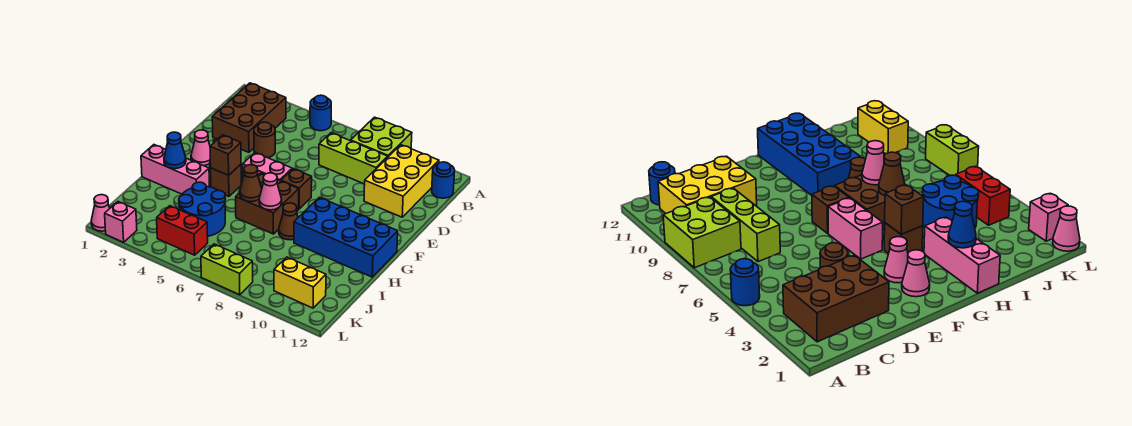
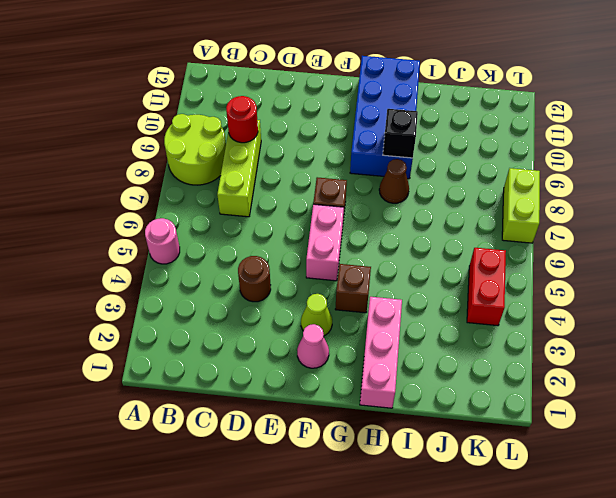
pink round brick A5 level 1 -> blue round brick A5 level 1
lime round brick A8:B9 level 1 -> lime brick A8:B9 level 1
red round brick C9 level 2 -> none
lime cone F3 level 1 -> pink cone F3 level 1
black brick H9 level 2 -> none
none -> brown brick B2:D3 level 1
none -> yellow brick B10:D11 level 1
none -> blue round brick B12 level 1

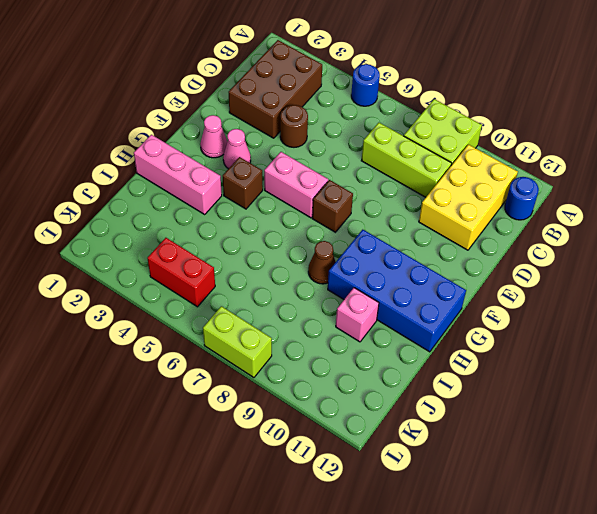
pink brick I10 level 1 -> pink brick L2 level 1
none -> brown brick G6:H7 level 1
none -> blue round brick I4:J5 level 1
none -> yellow brick K10:K11 level 1

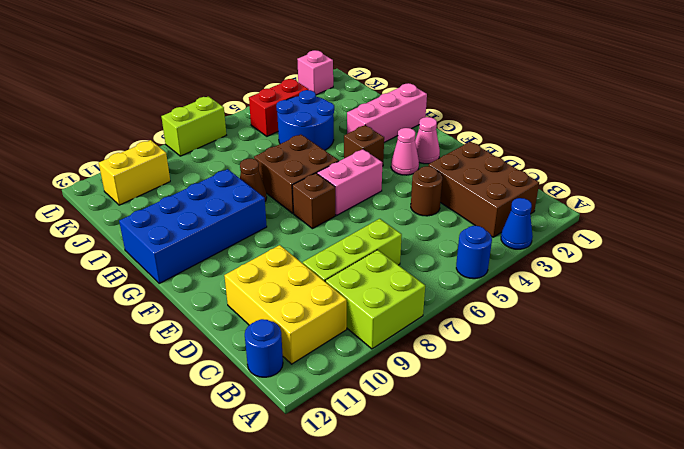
blue cone A3 level 1 -> blue cone H2 level 2
none -> pink cone L1 level 1
none -> brown brick G4 level 2
none -> brown cone H6 level 2

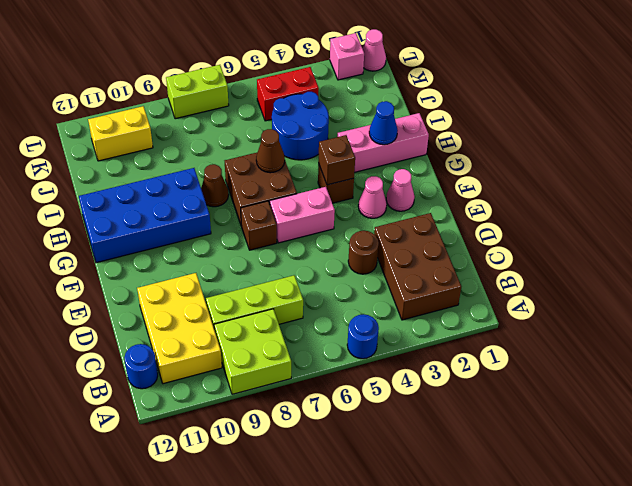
none -> pink cone H7 level 2

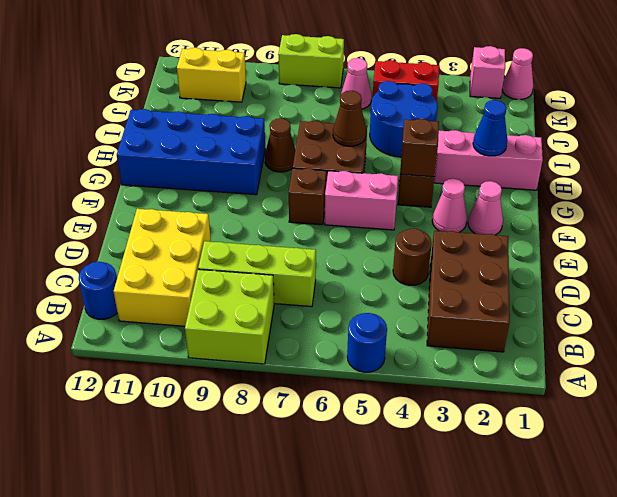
pink cone K6 level 1 -> pink cone H7 level 2

